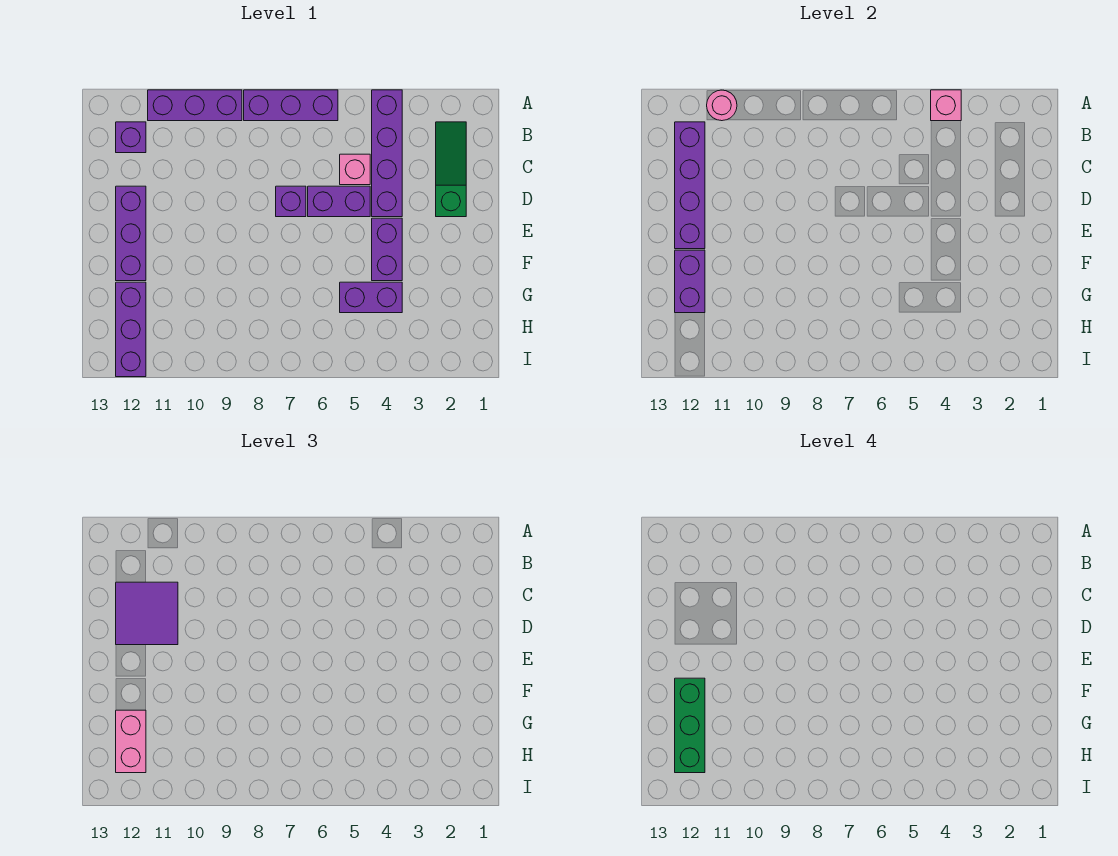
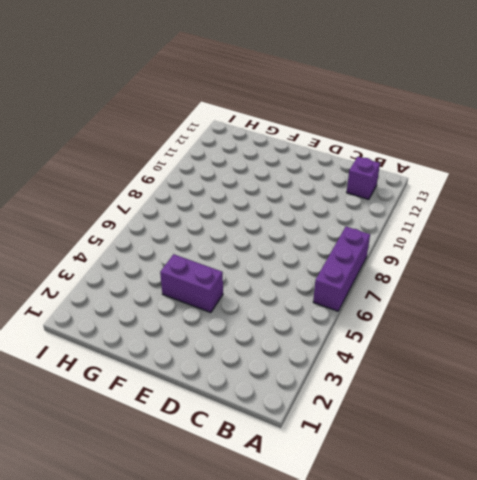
none -> purple brick A4:D4 level 1
none -> purple brick A9:A11 level 1
none -> green slope B2:D2 level 1 top D

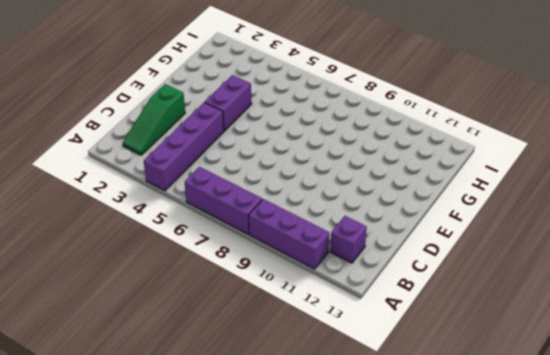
none -> pink brick C5 level 1
none -> purple brick D5:D6 level 1
none -> purple brick D7 level 1

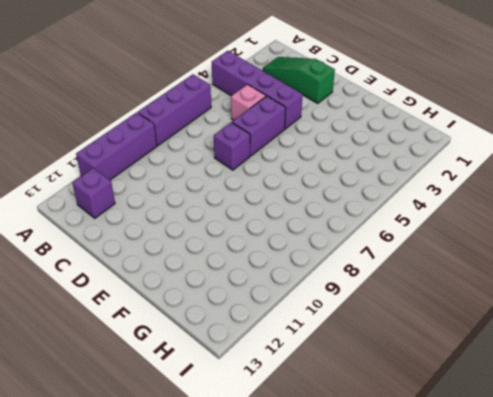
none -> purple brick D12:F12 level 1
none -> purple brick E4:F4 level 1
none -> purple brick G4:G5 level 1

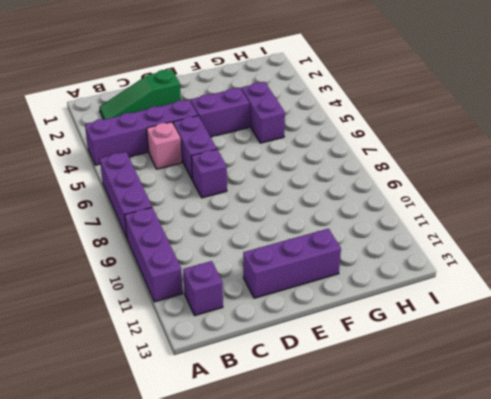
none -> purple brick G12:I12 level 1
none -> pink brick A4 level 2
none -> pink round brick A11 level 2

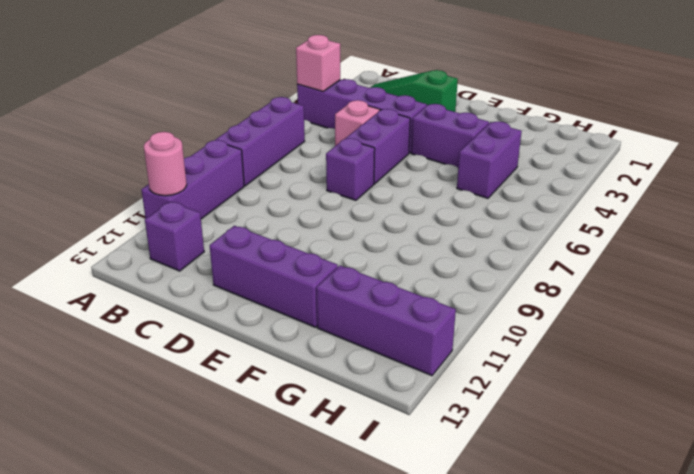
none -> purple brick B12:E12 level 2
none -> purple brick F12:G12 level 2
none -> purple tile C11:D12 level 3

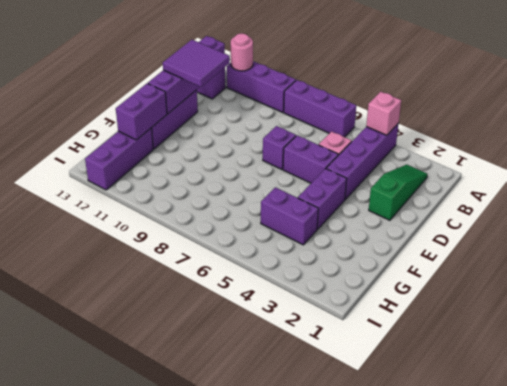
none -> pink brick G12:H12 level 3
none -> green brick F12:H12 level 4

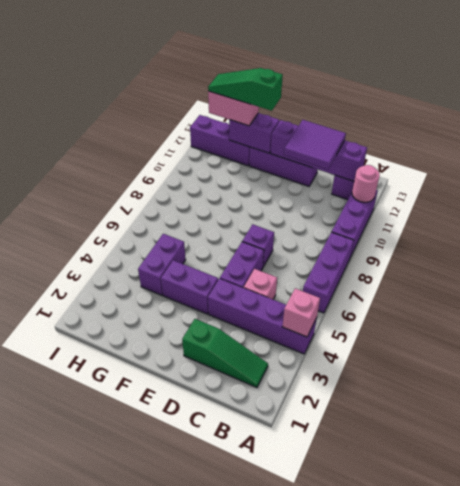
green slope F12:H12 level 4 top F -> green brick F12:H12 level 4

